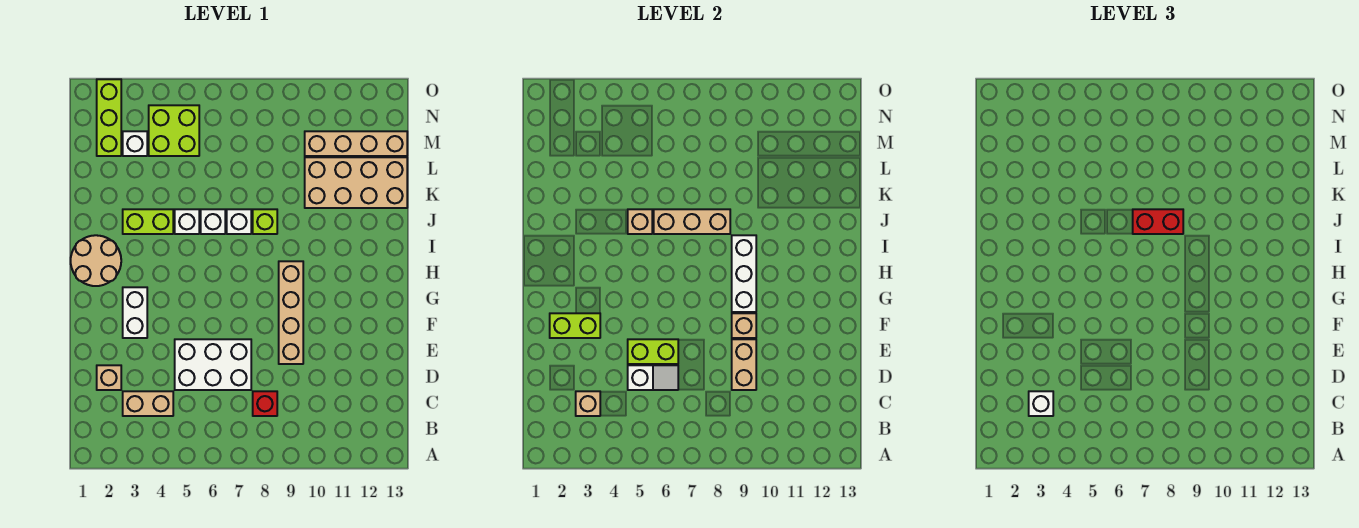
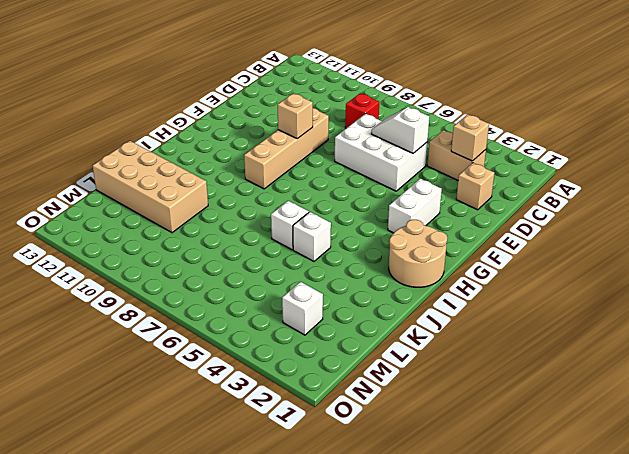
none -> lime brick J3:J4 level 1
none -> white brick J7 level 1
none -> lime brick J8 level 1

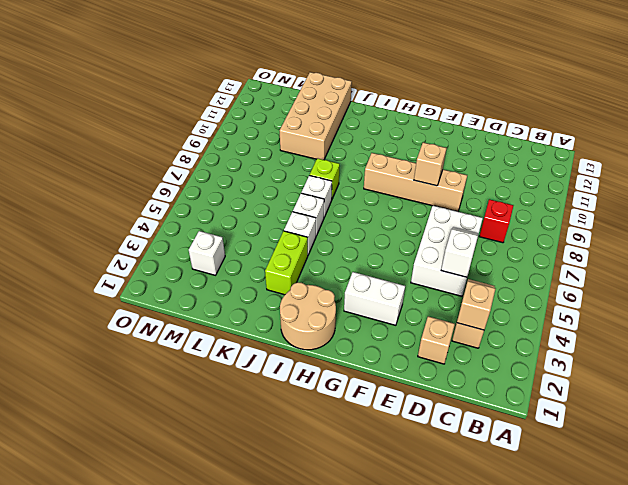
none -> lime brick M2:O2 level 1
none -> lime brick M4:N5 level 1
none -> tan brick M10:M13 level 1

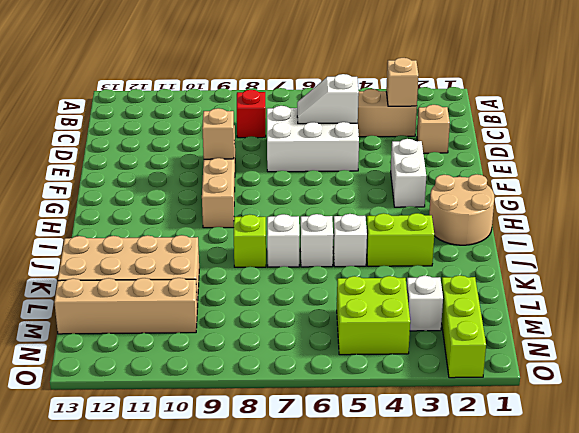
none -> tan brick D9:E9 level 2
none -> lime brick E5:E6 level 2
none -> lime brick F2:F3 level 2

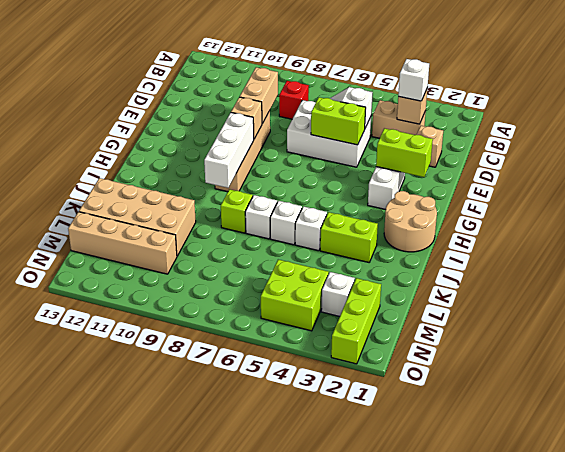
none -> tan brick J5 level 2
none -> tan brick J6:J8 level 2
none -> red brick J7:J8 level 3

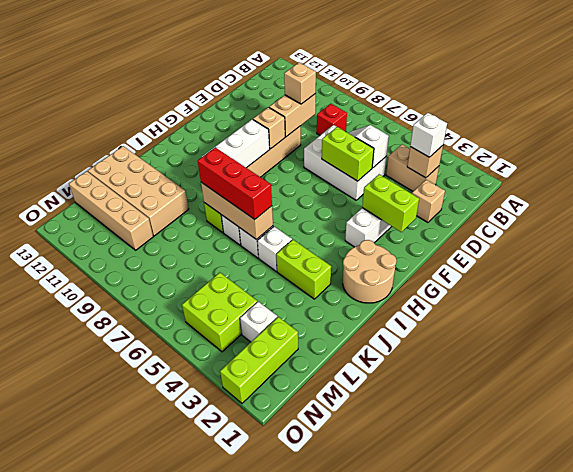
tan brick D9 level 3 -> tan brick J5 level 2
red brick J6:J8 level 3 -> red brick J7:J8 level 3

